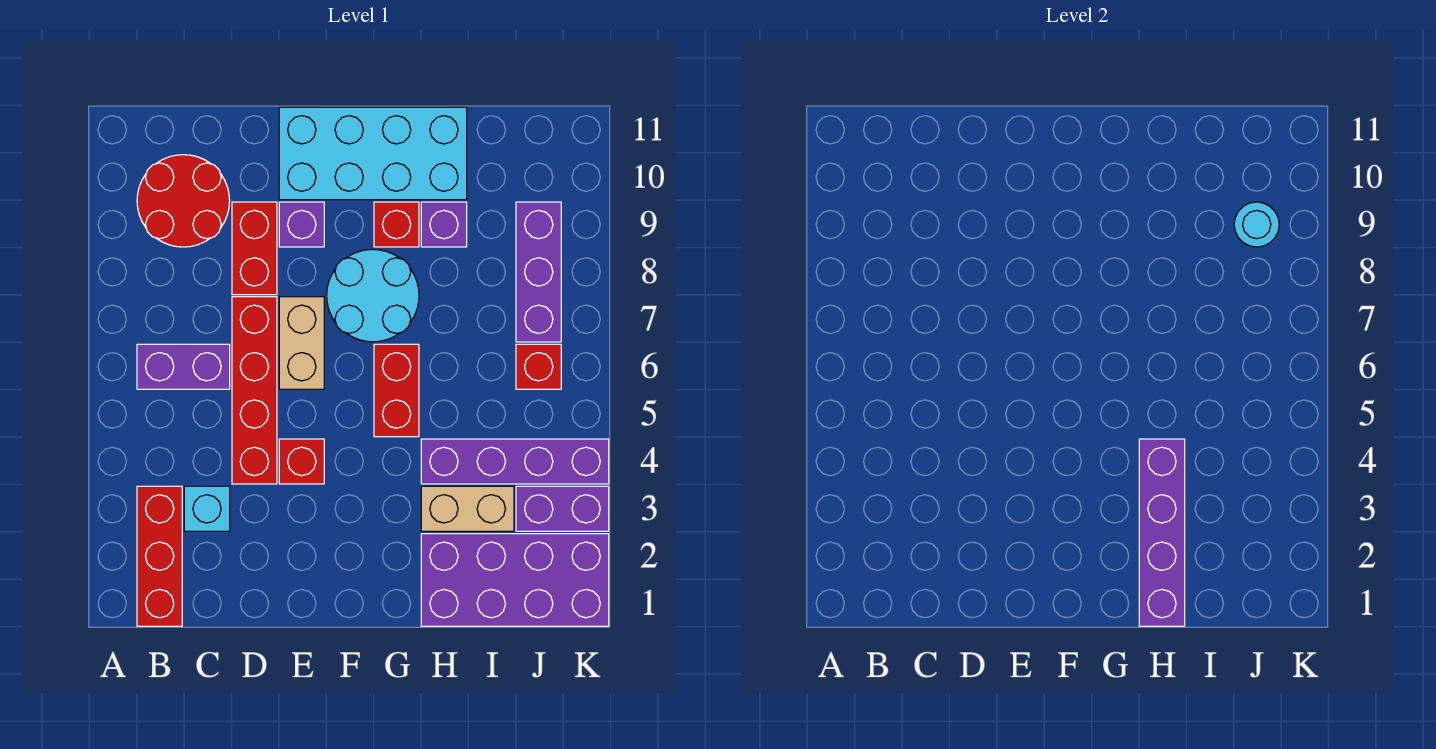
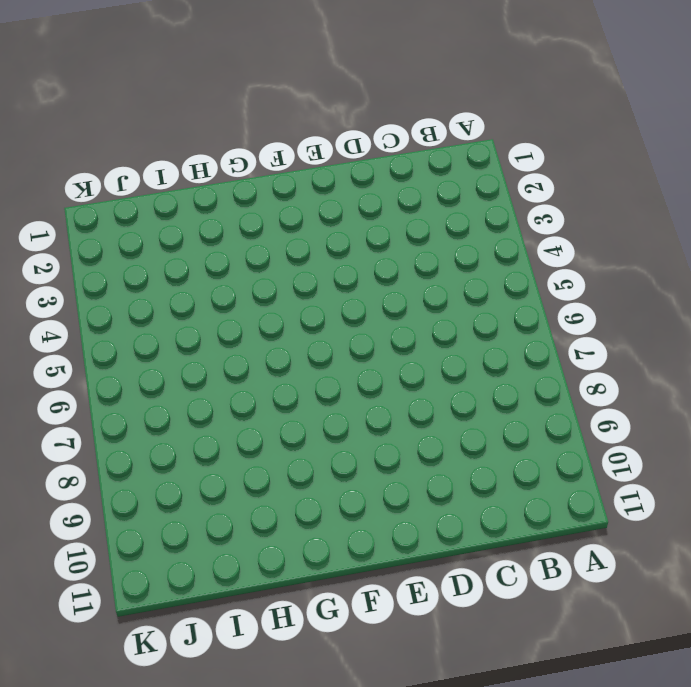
none -> red brick B1:B3 level 1
none -> purple brick B6:C6 level 1
none -> red round brick B9:C10 level 1

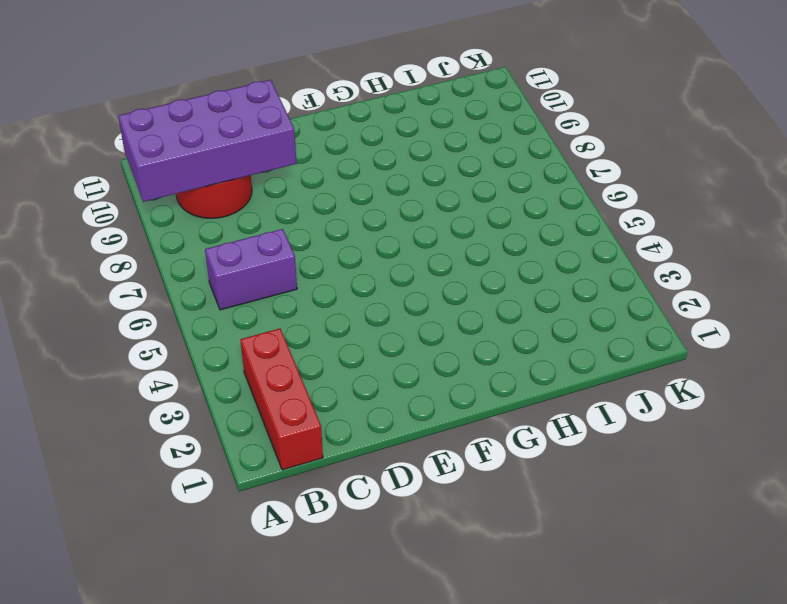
purple brick A9:D10 level 2 -> purple brick H1:K2 level 1
none -> cyan brick C3 level 1
none -> red brick D4:D7 level 1
none -> red brick D8:D9 level 1

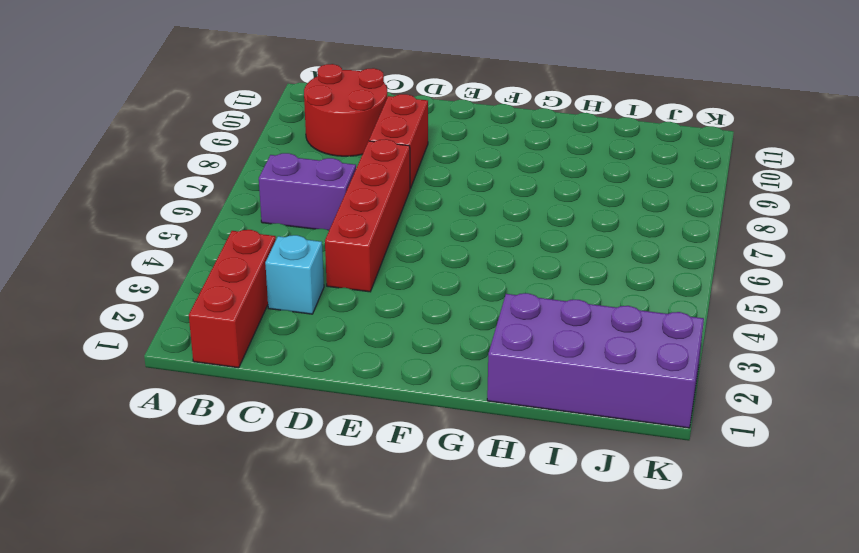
none -> red brick E4 level 1
none -> tan brick E6:E7 level 1
none -> purple brick E9 level 1

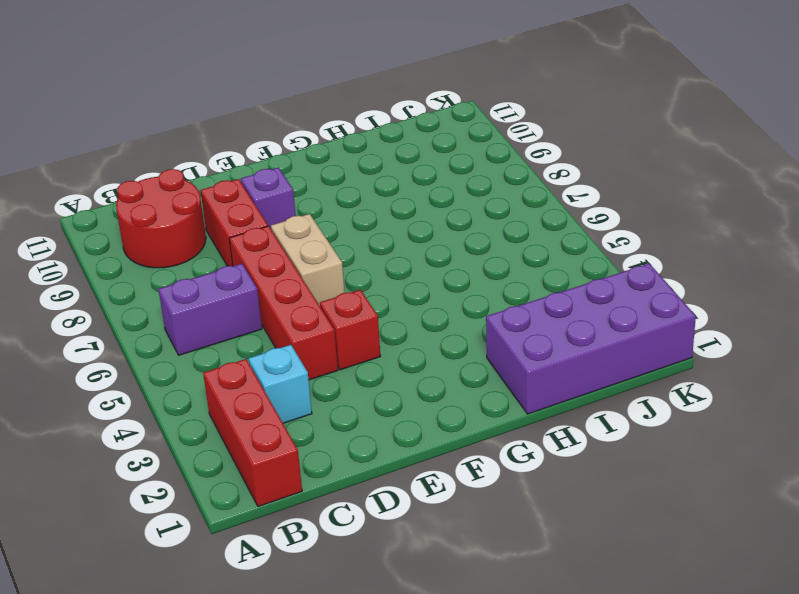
none -> cyan brick E10:H11 level 1
none -> cyan round brick F7:G8 level 1
none -> red brick G5:G6 level 1

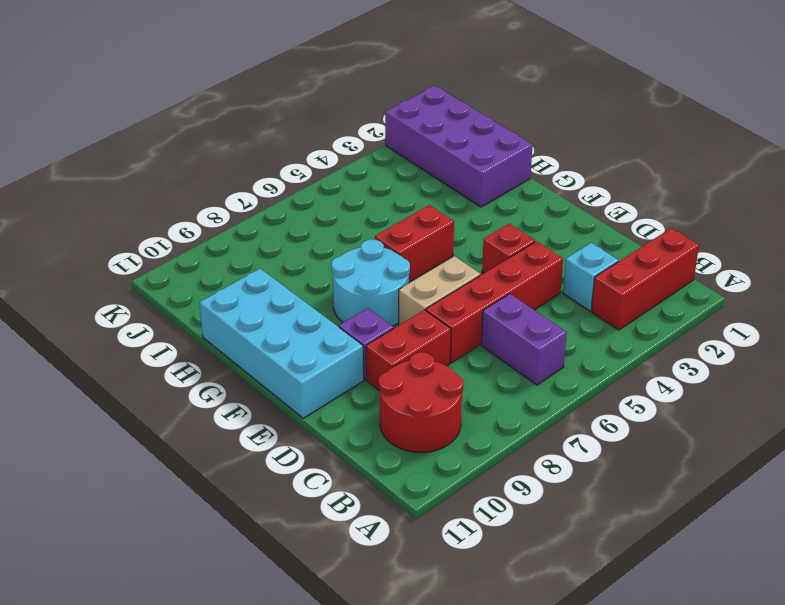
none -> red brick G9 level 1
none -> tan brick H3:I3 level 1
none -> purple brick H4:K4 level 1

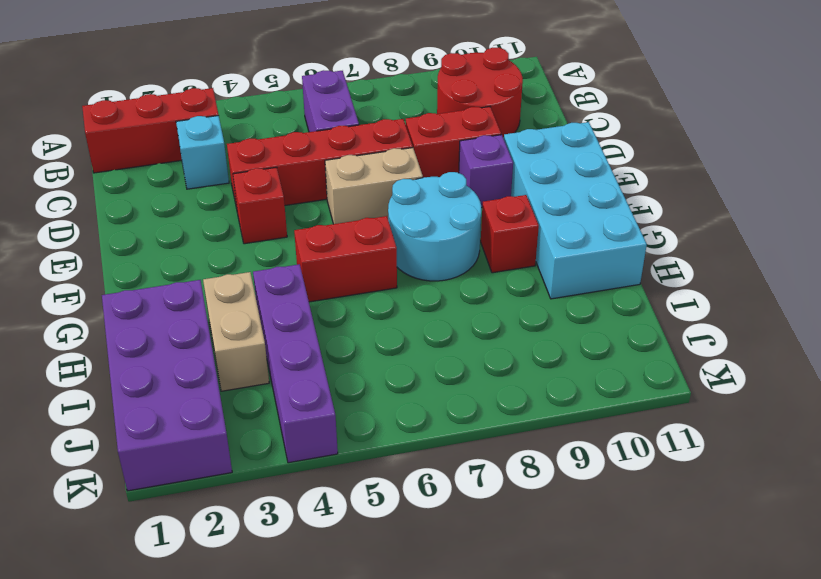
none -> purple brick H9 level 1
none -> purple brick J3:K3 level 1
none -> red brick J6 level 1

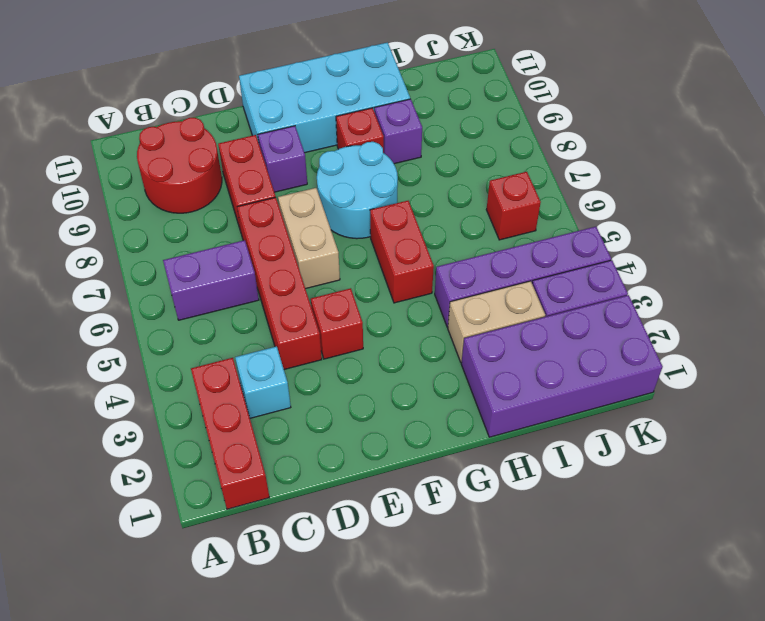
none -> purple brick J7:J9 level 1
none -> purple brick H1:H4 level 2
none -> cyan round brick J9 level 2

